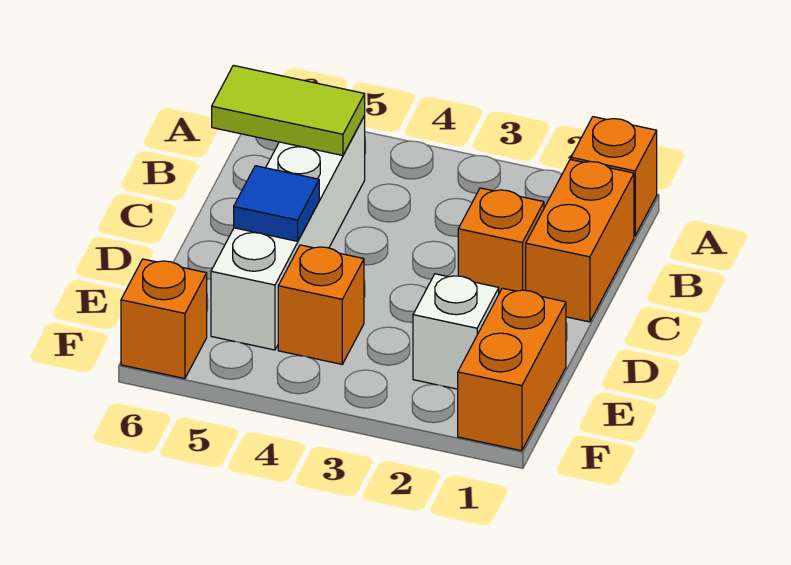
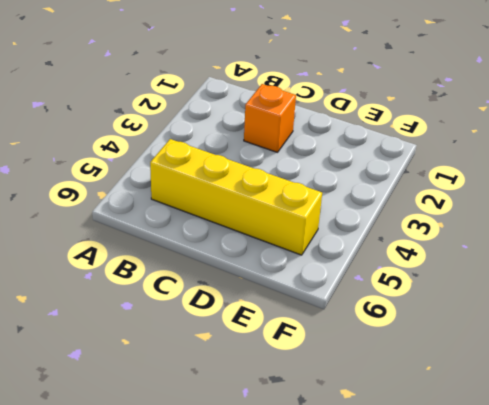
yellow brick B5:E5 level 1 -> white brick B5:E5 level 1
none -> orange brick A1 level 1
none -> orange brick B1:C1 level 1

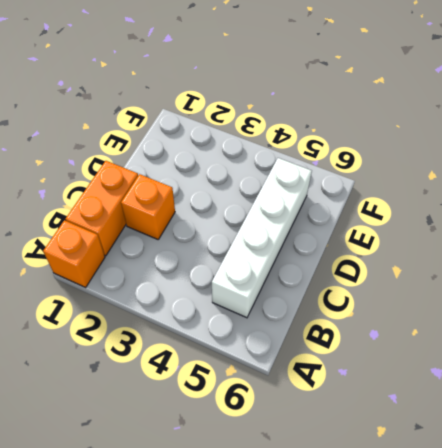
none -> orange brick E1:F1 level 1
none -> white brick E2 level 1

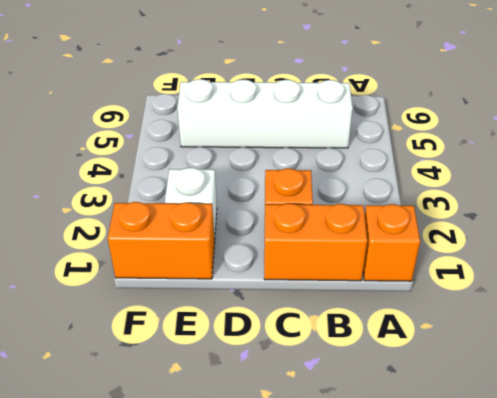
none -> orange brick E4 level 1
none -> orange brick F6 level 1

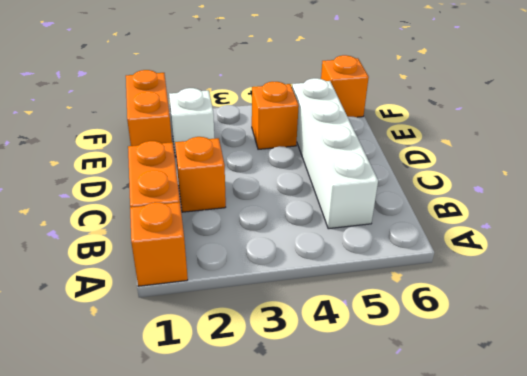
none -> lime tile B5:B6 level 2
none -> blue tile D5 level 2

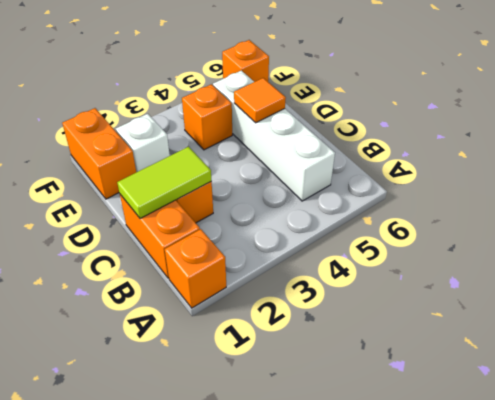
lime tile C1:C2 level 2 -> lime tile B5:B6 level 2
orange tile D5 level 2 -> blue tile D5 level 2

